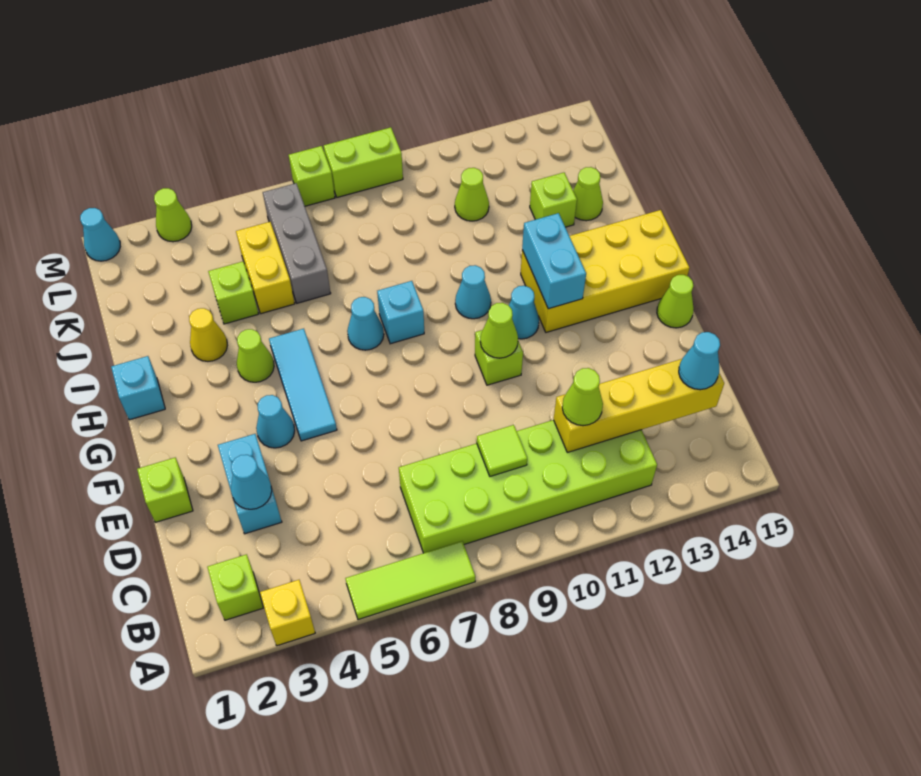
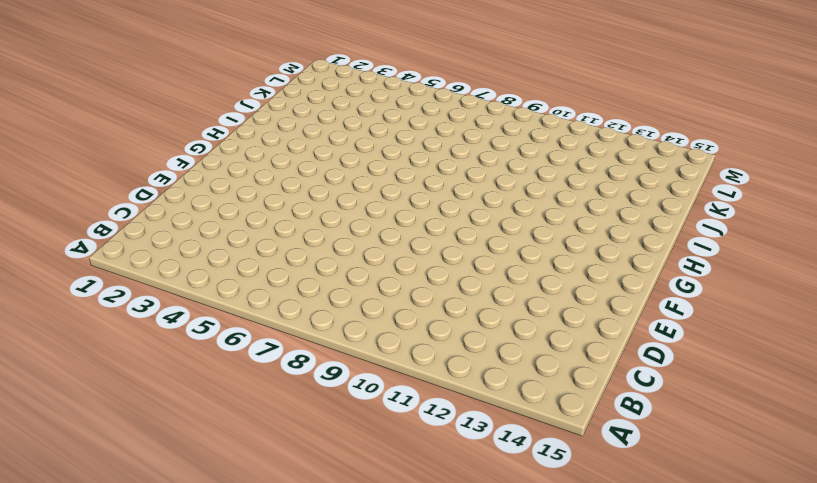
none -> yellow brick A3 level 1
none -> lime tile A5:A7 level 1
none -> lime brick B2 level 1
none -> lime brick B7:C12 level 1

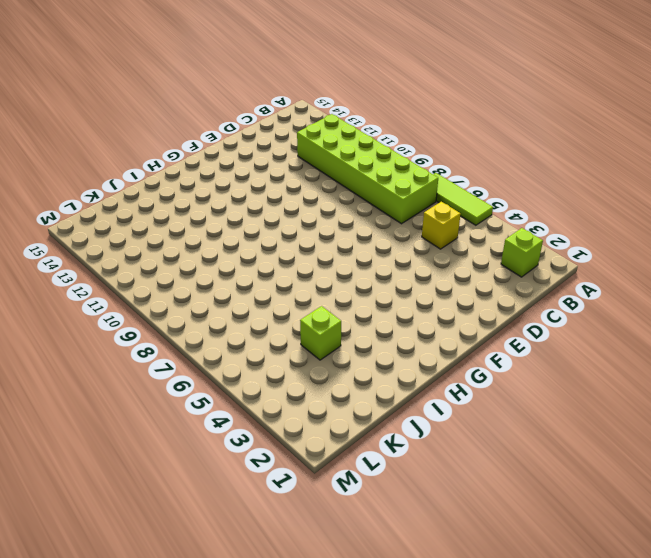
yellow brick C5 level 1 -> yellow brick A3 level 1
none -> cyan brick D3:E3 level 1
none -> lime brick E1 level 1
none -> cyan cone F4 level 1
none -> cyan tile F5:H5 level 1

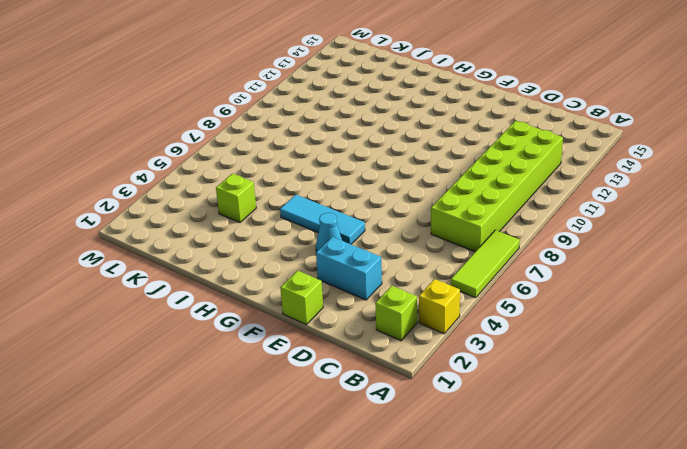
none -> lime brick F10 level 1
none -> lime cone F15 level 1
none -> cyan cone G11 level 1
none -> yellow brick G12:H15 level 1

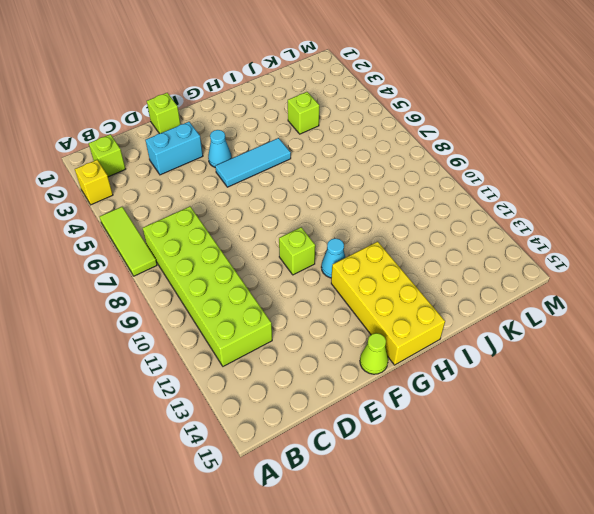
none -> cyan brick H1 level 1
none -> lime cone H4 level 1
none -> cyan cone H7 level 1
none -> cyan brick H8 level 1

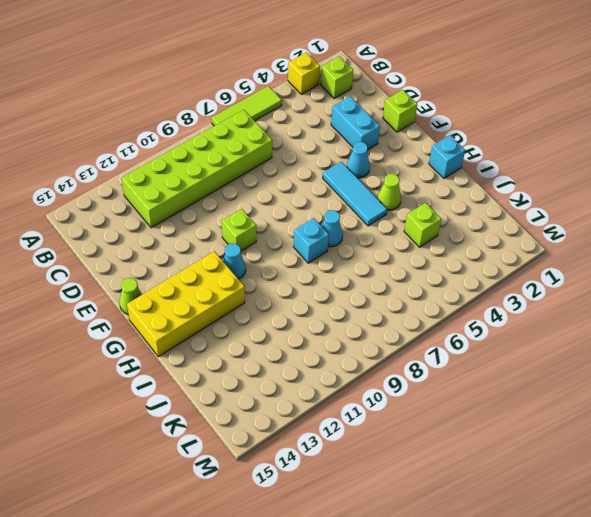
none -> cyan cone H10 level 1
none -> yellow cone I3 level 1
none -> yellow brick J5:K5 level 1
none -> grey brick J6:L6 level 1

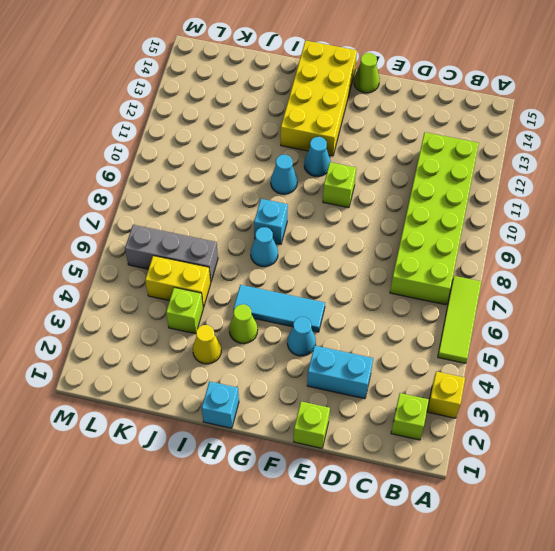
none -> lime brick J13 level 1
none -> lime cone J14 level 1
none -> lime cone K11 level 1
none -> cyan cone M1 level 1

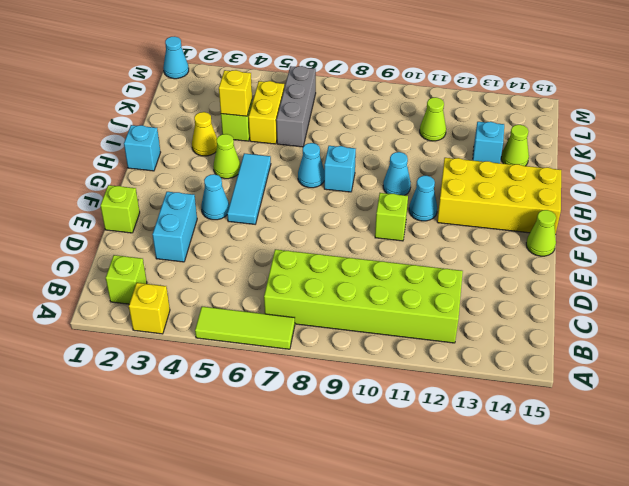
yellow brick J4 level 2 -> none
cyan brick J13 level 1 -> lime brick J13 level 1
none -> lime cone M3 level 1
none -> lime brick M7 level 1
none -> lime brick M8:M9 level 1
none -> lime tile C9 level 2

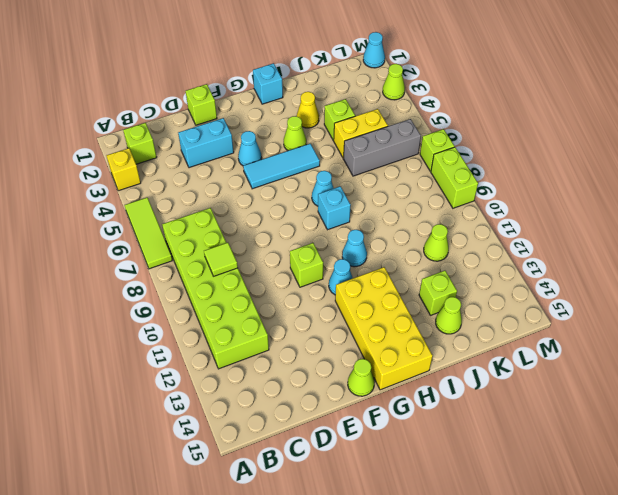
none -> yellow brick C11:C14 level 2
none -> cyan cone D3 level 2
none -> lime cone F10 level 2
none -> cyan brick G12:H12 level 2

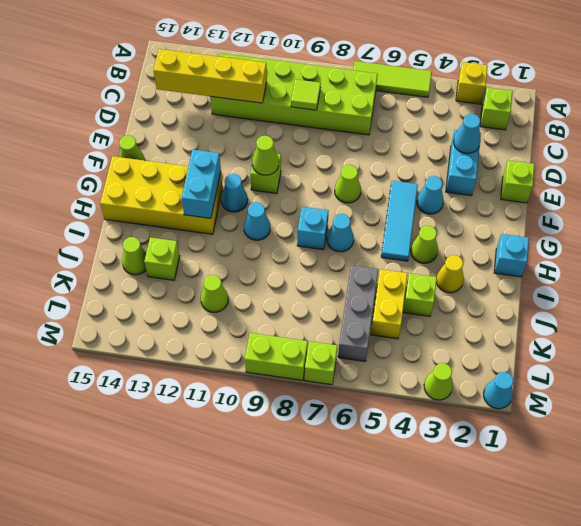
lime cone F7 level 1 -> lime cone C11 level 3
none -> cyan cone C14 level 3

